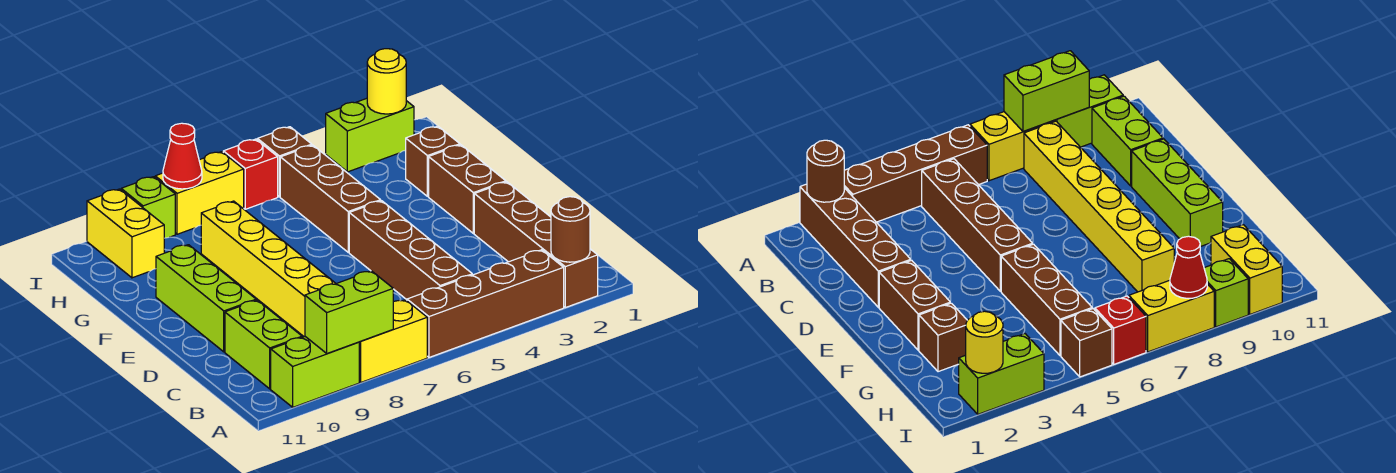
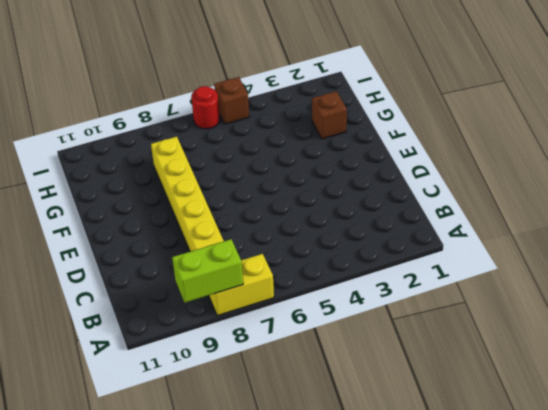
red round brick I6 level 1 -> red brick I6 level 1
none -> brown brick A2:D2 level 1
none -> brown brick A3:A6 level 1
none -> lime brick A9:A10 level 1

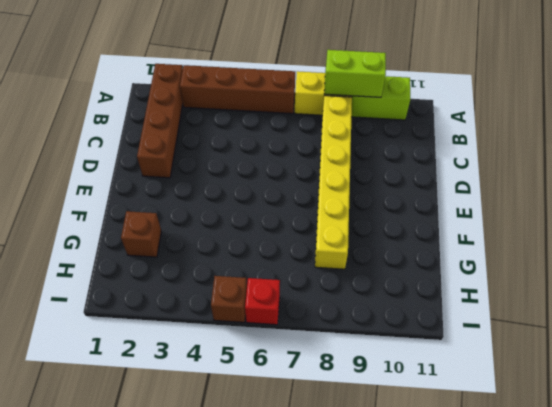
none -> brown brick B5:E5 level 1
none -> lime brick B10:C10 level 1
none -> lime brick D10:F10 level 1

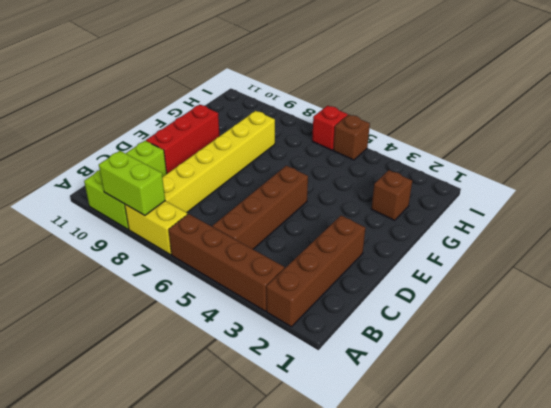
red brick D10:F10 level 1 -> lime brick D10:F10 level 1
none -> brown brick E2:F2 level 1
none -> brown brick F5:H5 level 1
none -> yellow brick H10:I10 level 1

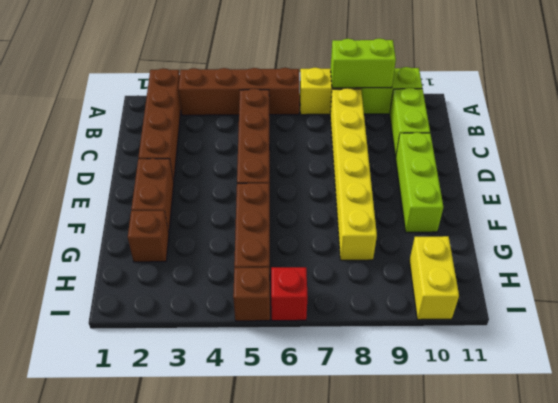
none -> lime brick I2:I3 level 1
none -> yellow brick I7:I8 level 1
none -> lime brick I9 level 1

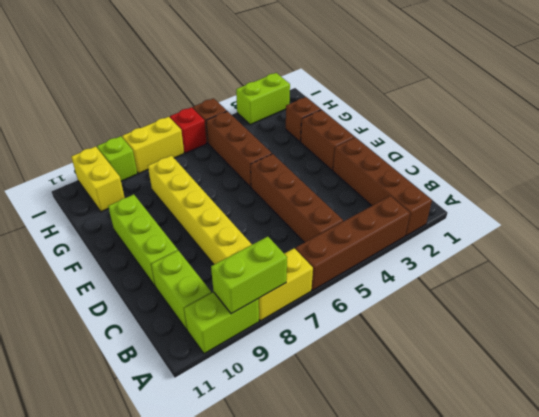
none -> brown round brick A2 level 2
none -> yellow round brick I2 level 2
none -> red cone I8 level 2

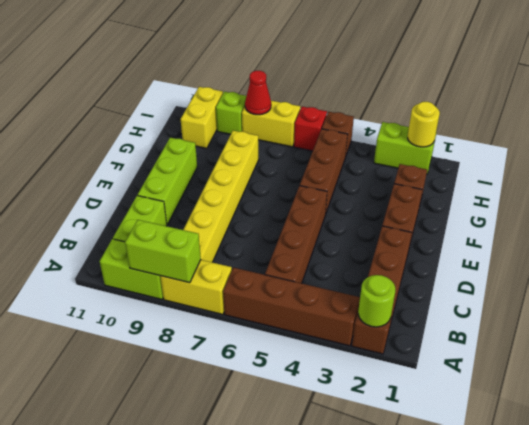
lime round brick A2 level 2 -> brown round brick A2 level 2

